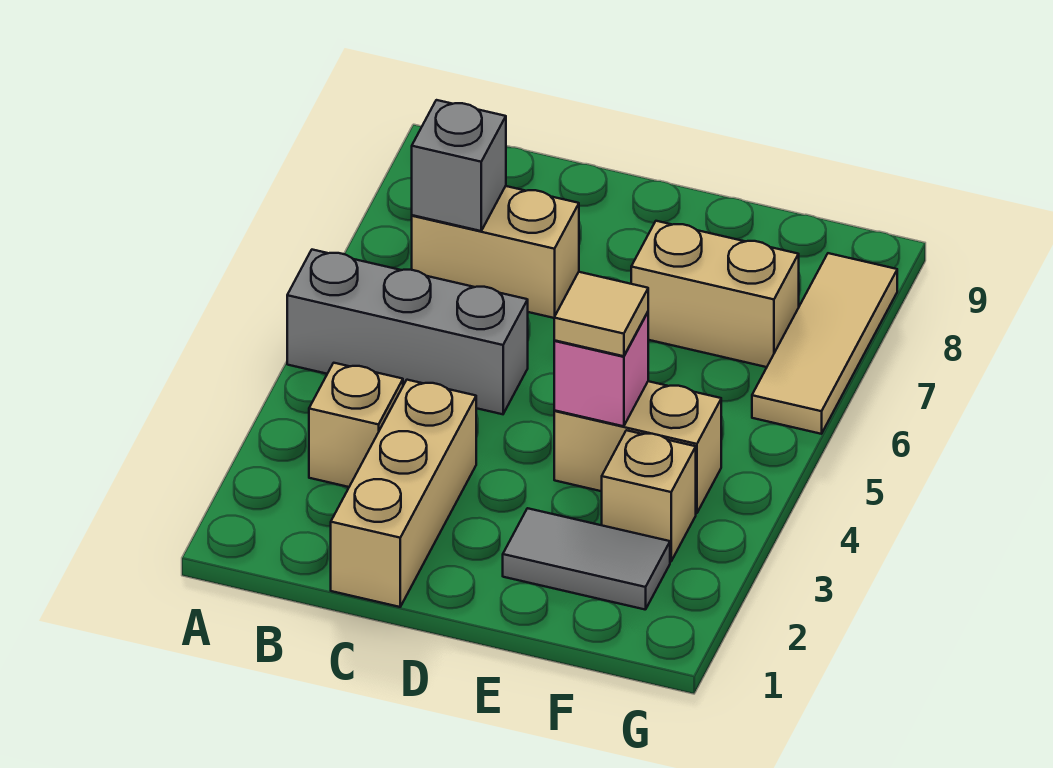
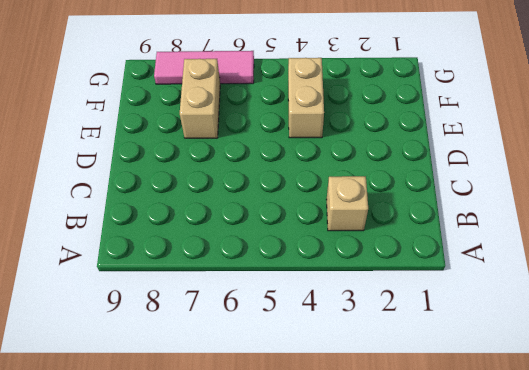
pink tile G6:G8 level 1 -> tan tile G6:G8 level 1
none -> grey brick A5:C5 level 1
none -> tan brick B7:C7 level 1
none -> tan brick C1:C3 level 1

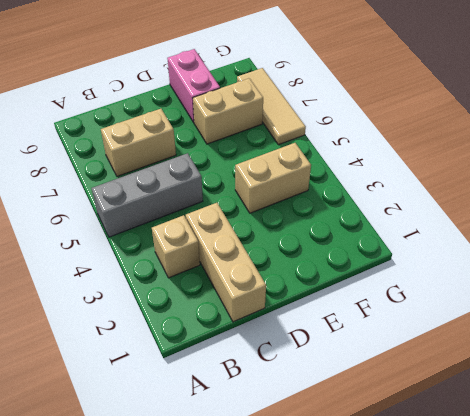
pink brick E8:E9 level 1 -> none
none -> grey tile E2:F2 level 1
none -> tan brick F3 level 1
none -> grey brick B7 level 2

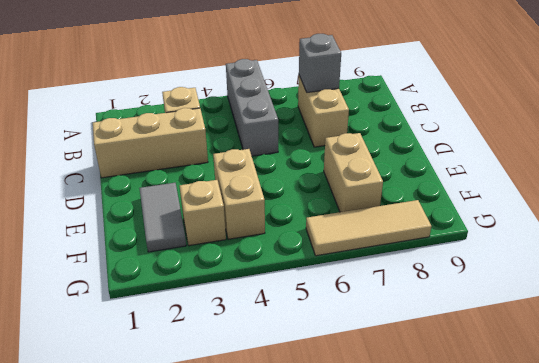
none -> pink brick E4 level 2
none -> tan tile E4 level 3

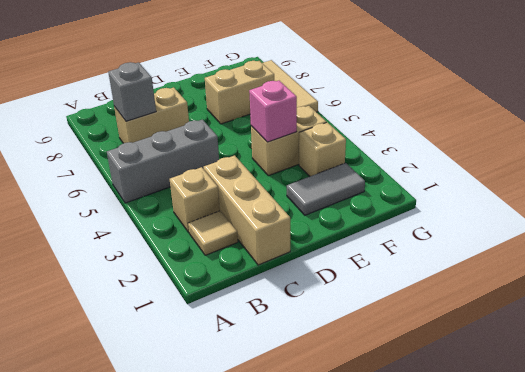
tan tile B2 level 1 -> tan tile E4 level 3

